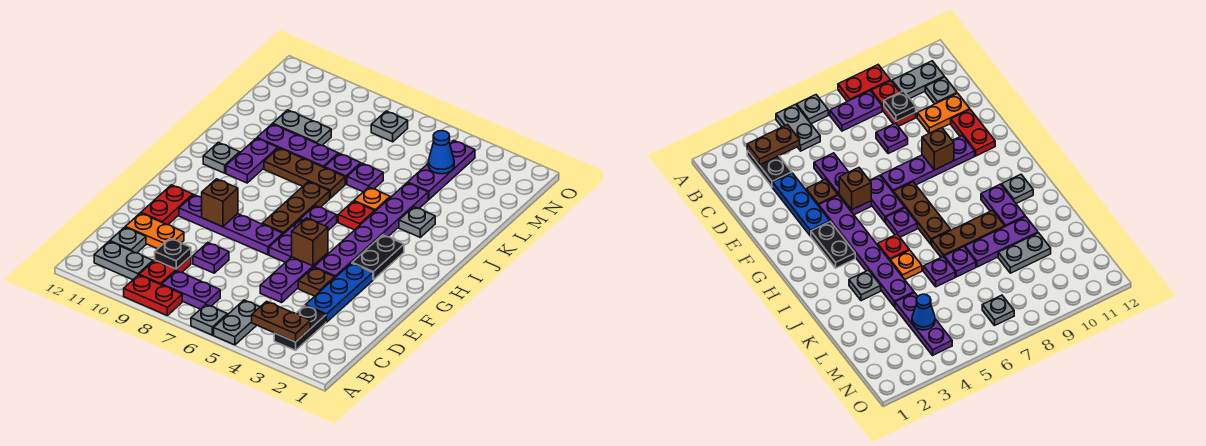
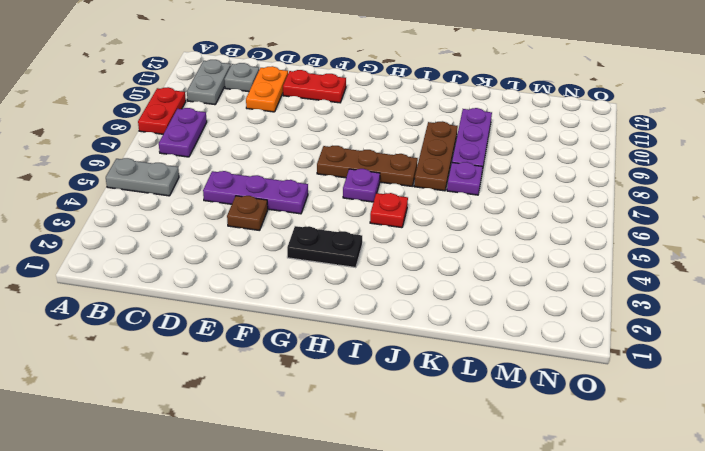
none -> grey plate A6 level 1
none -> black plate B3:C3 level 1
none -> red plate B9:C9 level 1
none -> blue plate D3:F3 level 1

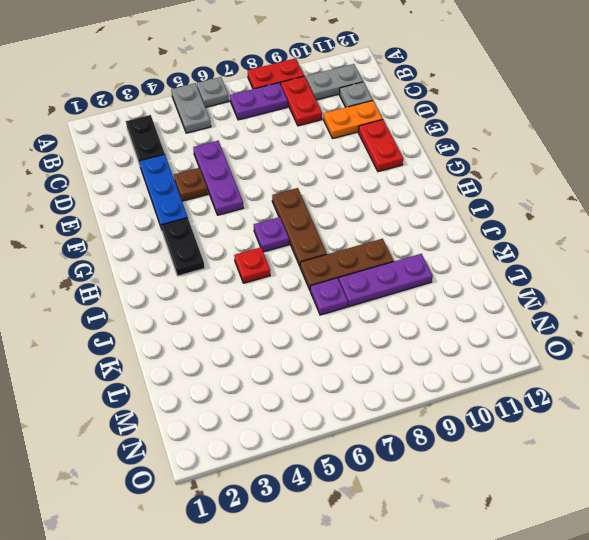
none -> purple plate D8 level 1
none -> purple plate F4:K4 level 1
none -> purple plate F6:G6 level 1
none -> purple plate F7:F10 level 1

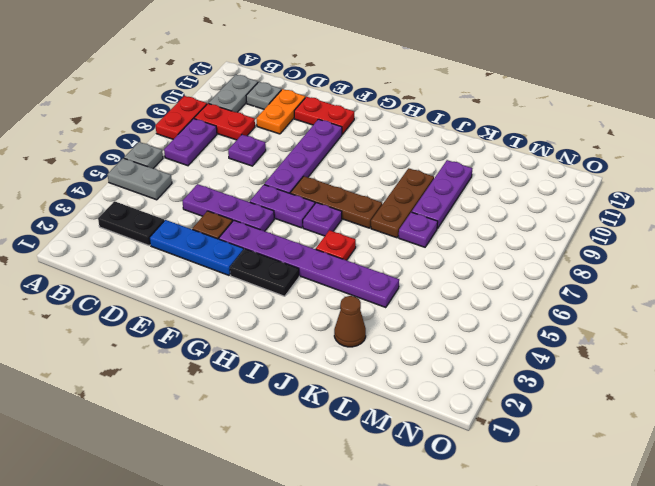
brown cone K2 level 1 -> none
none -> purple plate I10:J10 level 1
none -> grey plate I11 level 1
none -> grey plate J3 level 1
none -> orange plate J5 level 1

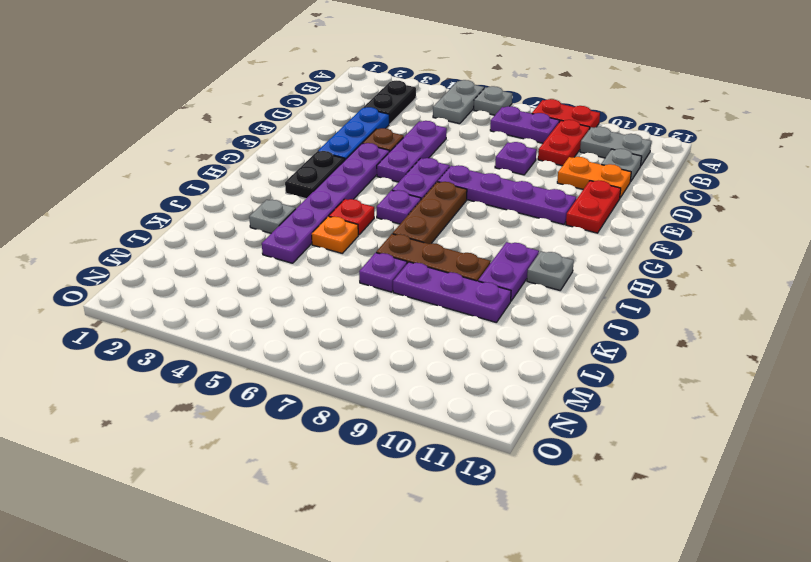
none -> purple plate K6 level 1
none -> purple plate L4:N4 level 1
none -> grey plate L9:L10 level 1
none -> grey plate N7 level 1

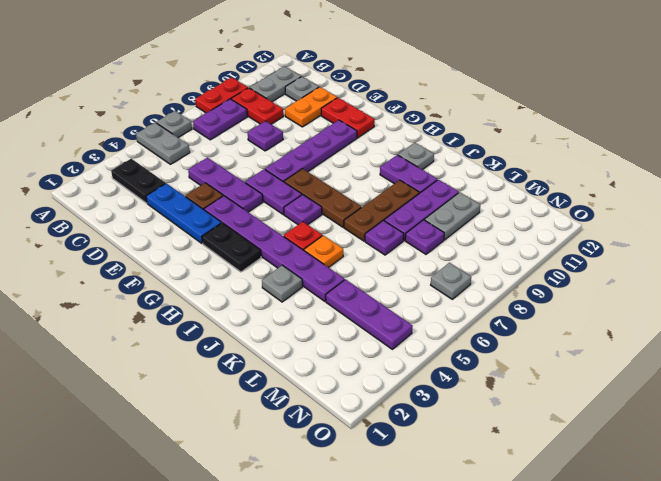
purple plate L8 level 1 -> purple plate K6 level 1
none -> brown plate B3:B4 level 2
none -> black plate C9 level 2
none -> brown brick F5 level 2
none -> brown brick F9 level 2

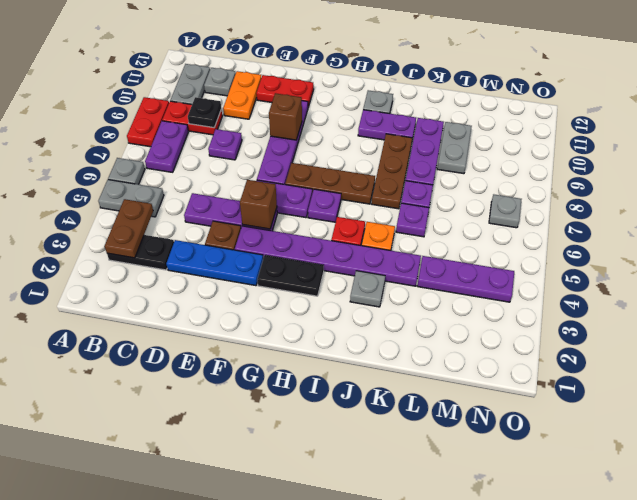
none -> blue cone M4 level 2

